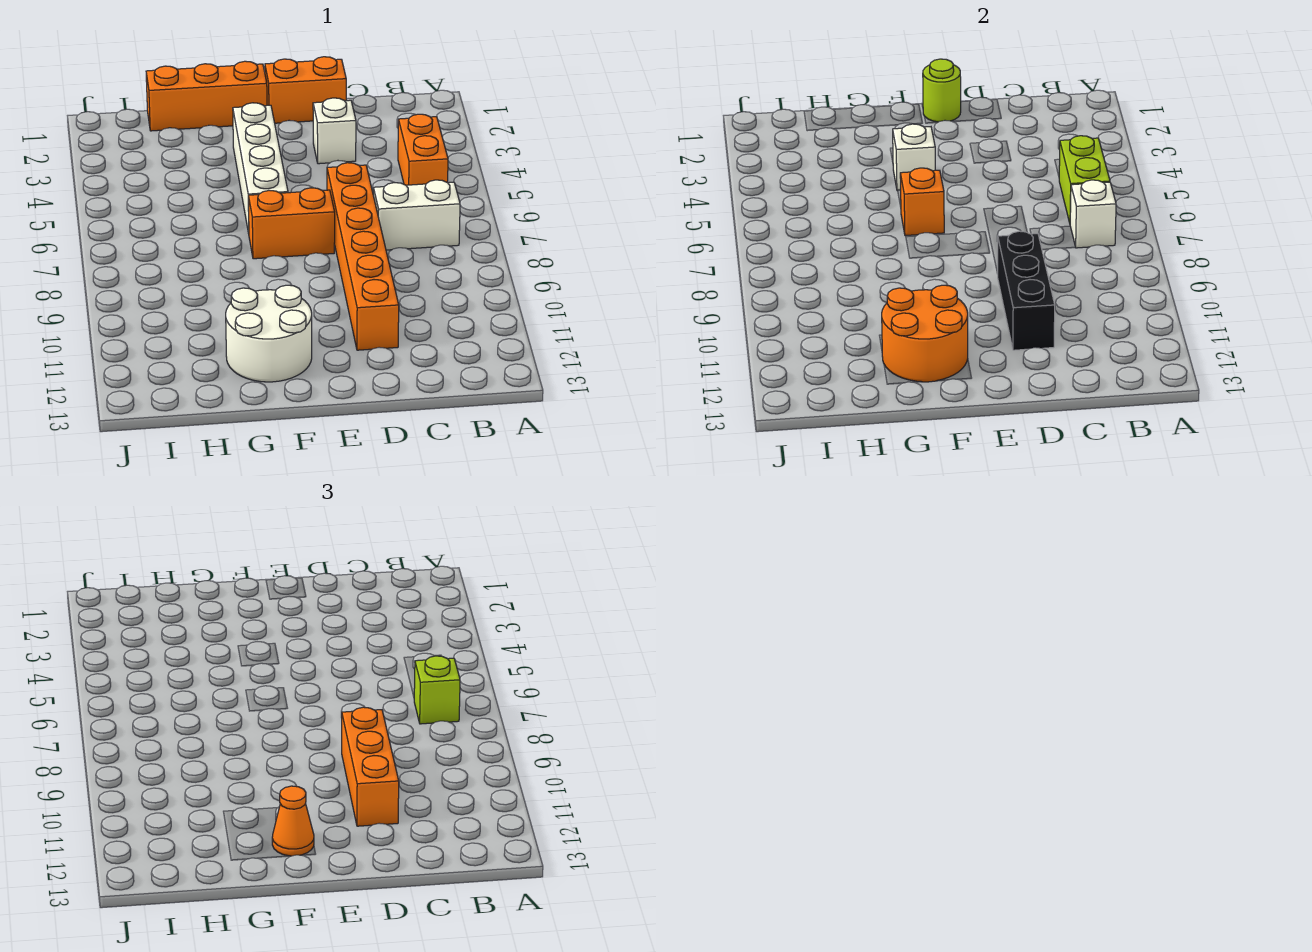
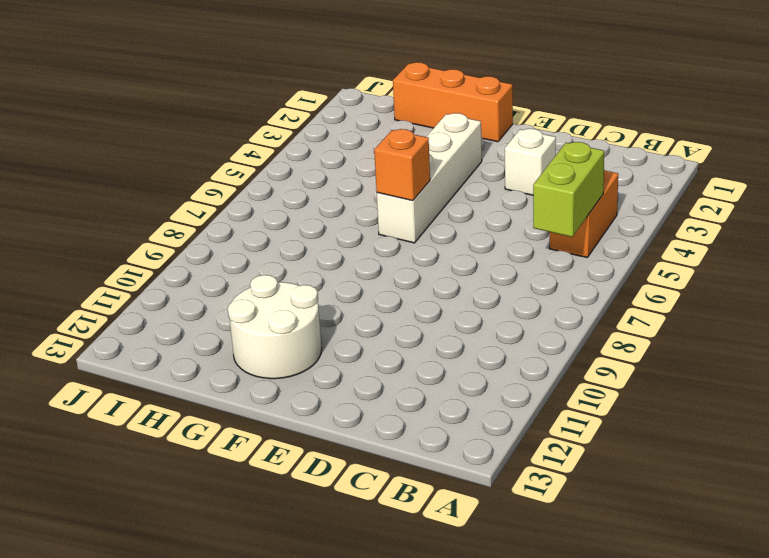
none -> white brick B7:C7 level 1
none -> orange brick D1:E1 level 1
none -> orange brick D6:D11 level 1

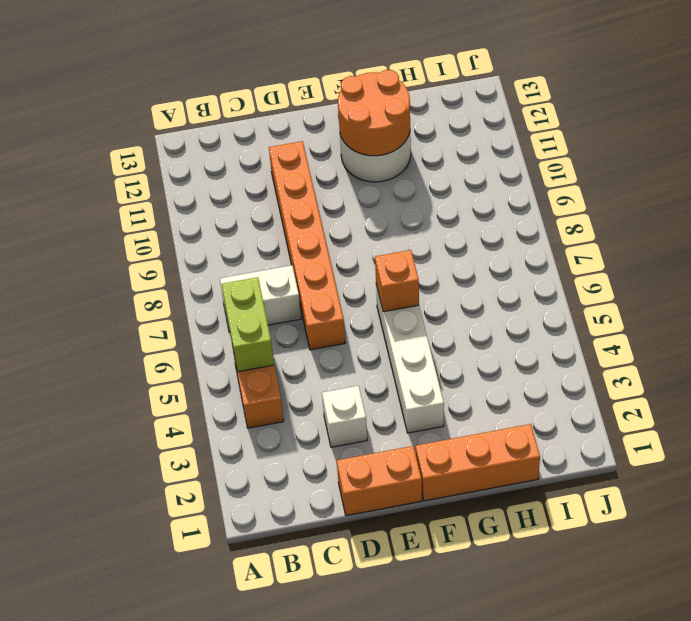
none -> orange brick E7:F7 level 1
none -> white brick B7 level 2
none -> black brick D9:D11 level 2

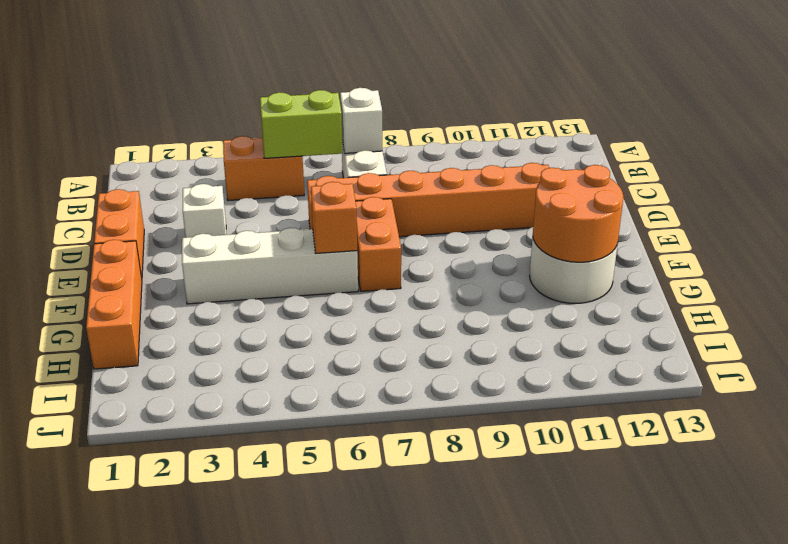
none -> black brick D9:D11 level 2
none -> lime round brick E1 level 2
none -> white brick F4 level 2

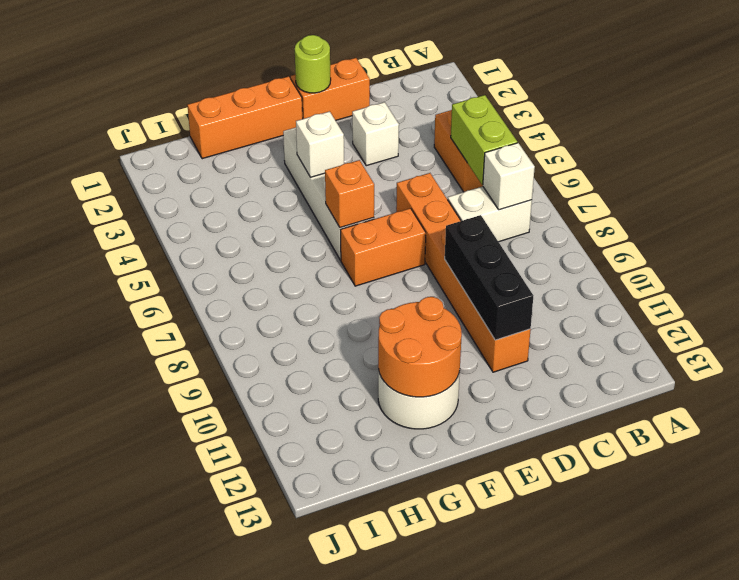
none -> lime brick B7 level 3
none -> orange brick D9:D11 level 3
none -> orange cone F12 level 3

